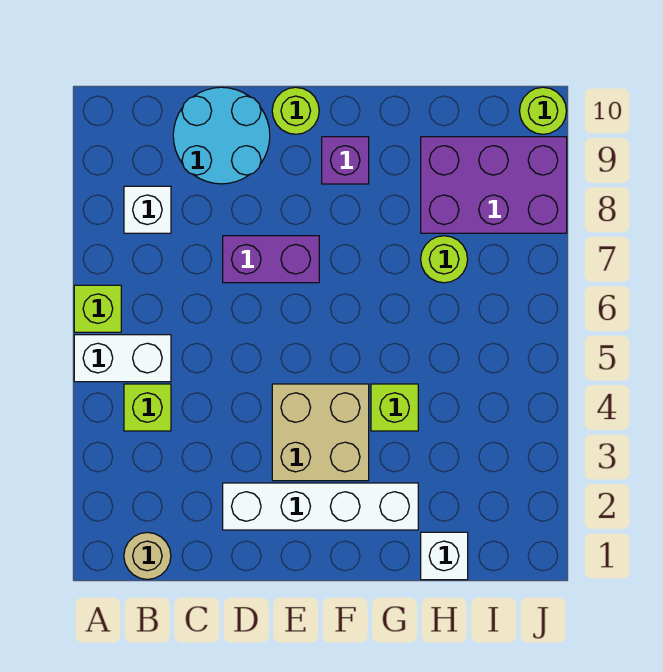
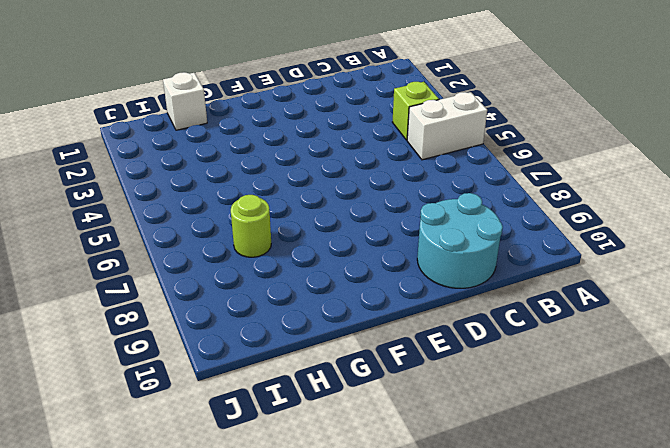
none -> lime brick A6 level 1
none -> tan round brick B1 level 1
none -> white brick B8 level 1

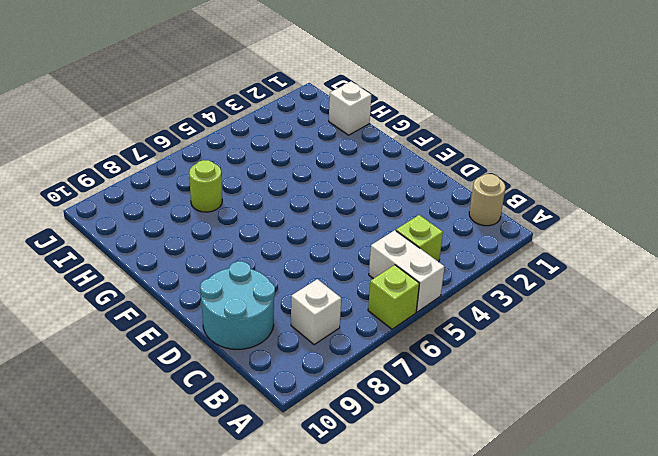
none -> white brick D2:G2 level 1
none -> purple brick D7:E7 level 1
none -> tan brick E3:F4 level 1

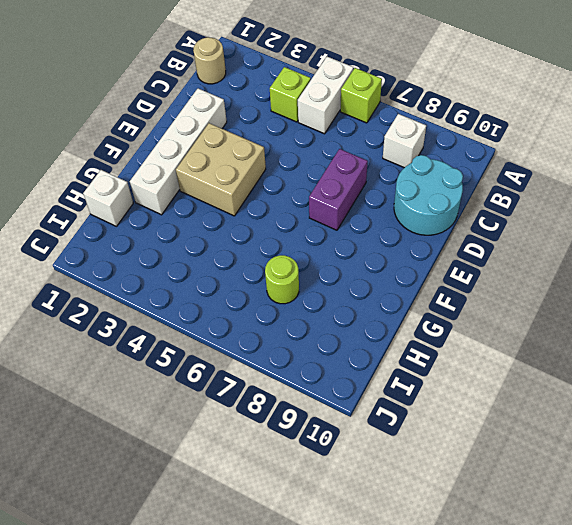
none -> lime round brick E10 level 1
none -> purple brick F9 level 1
none -> lime brick G4 level 1

